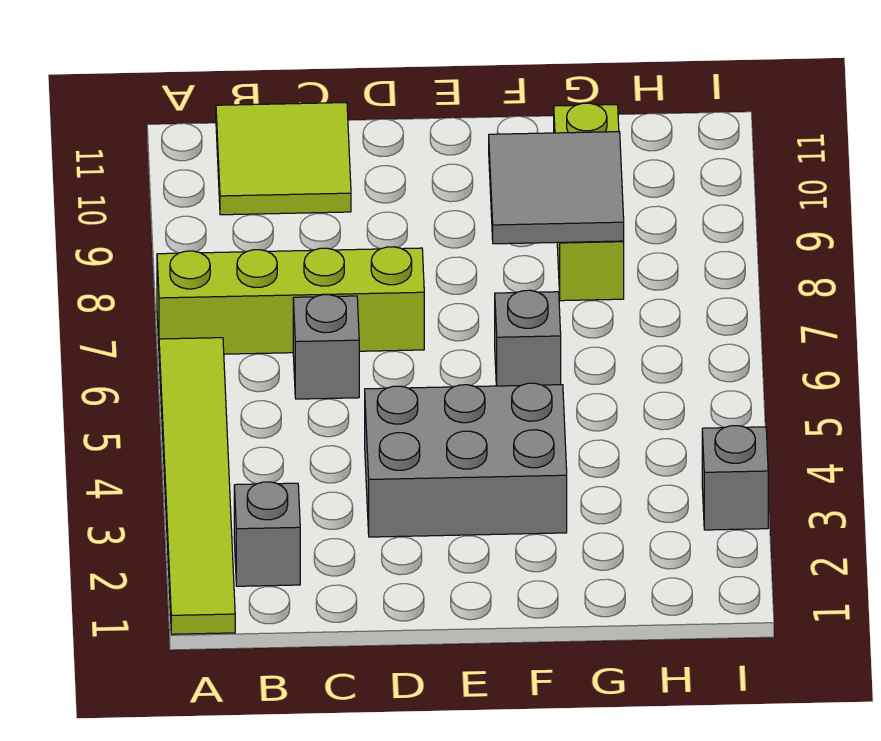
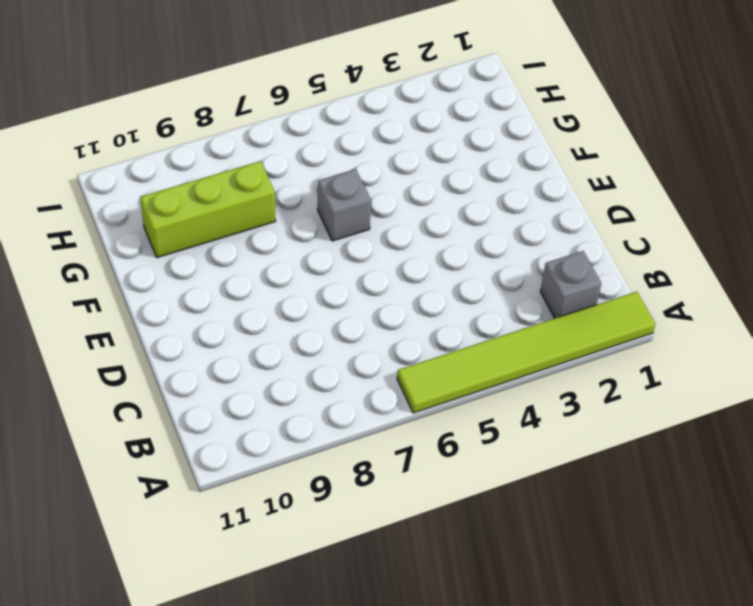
none -> lime brick A7:D7 level 1
none -> lime tile B10:C11 level 1

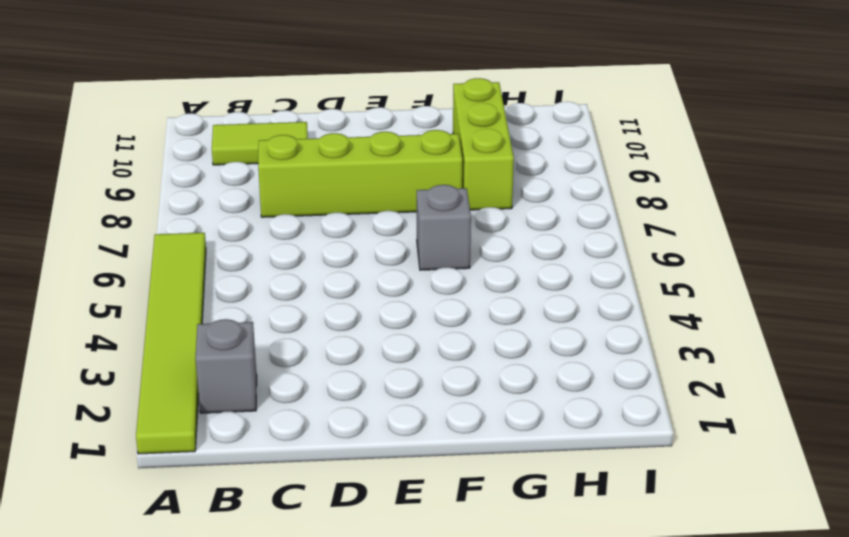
lime tile B10:C10 level 1 -> lime tile B10:C11 level 1
lime brick C8:F8 level 1 -> lime brick A7:D7 level 1
none -> grey brick C6 level 1
none -> grey brick D3:F4 level 1

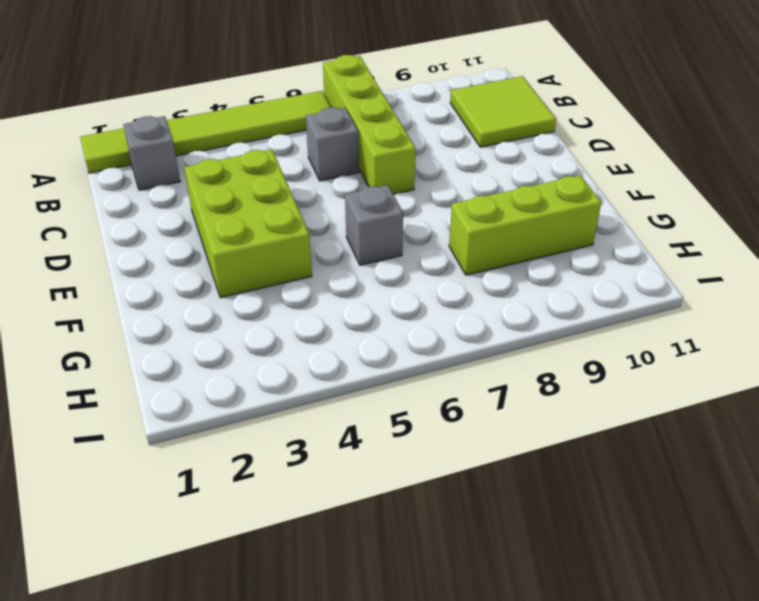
lime brick D3:F4 level 1 -> grey brick D3:F4 level 1
none -> grey brick I3 level 1
none -> grey tile F8:G9 level 2

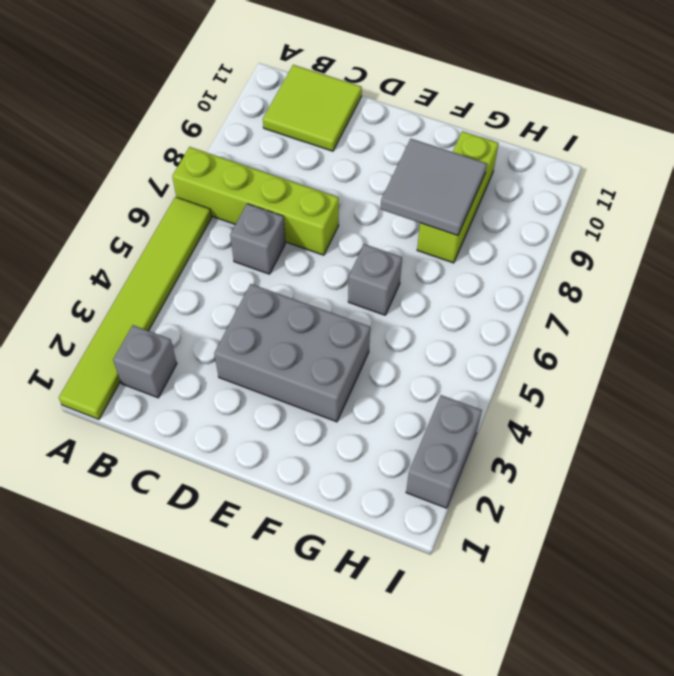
grey brick I2:I3 level 1 -> grey brick I3 level 1

